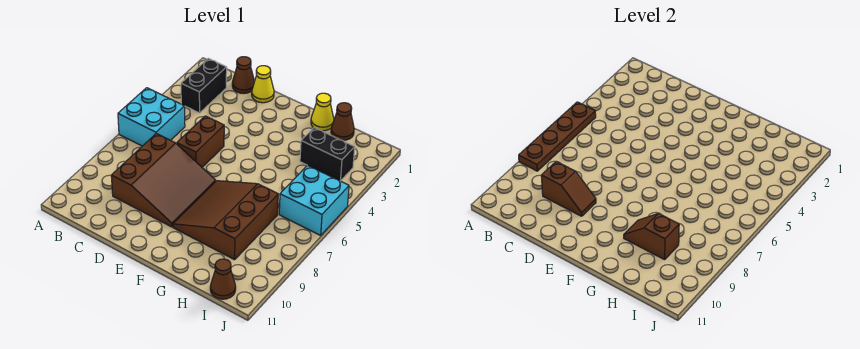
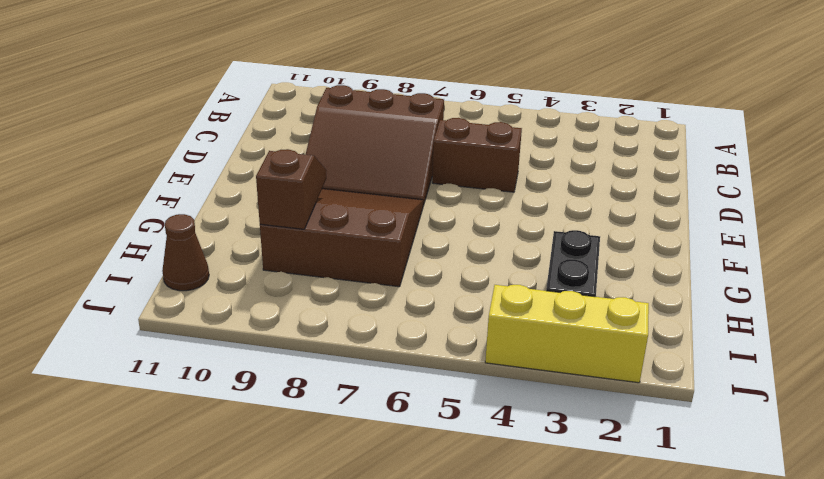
yellow brick J2:J4 level 1 -> none
none -> cyan brick A5:B6 level 1
none -> black brick B2:B3 level 1
none -> brown cone C1 level 1

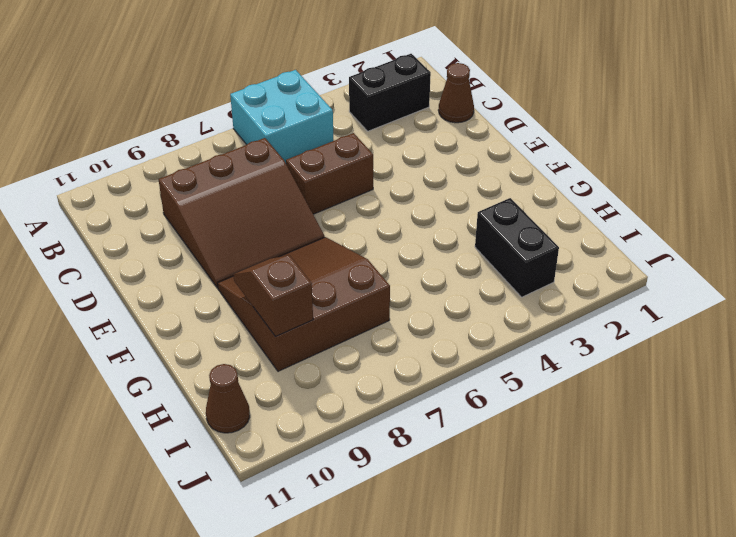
none -> yellow cone D1 level 1
none -> yellow cone G1 level 1
none -> brown cone H1 level 1

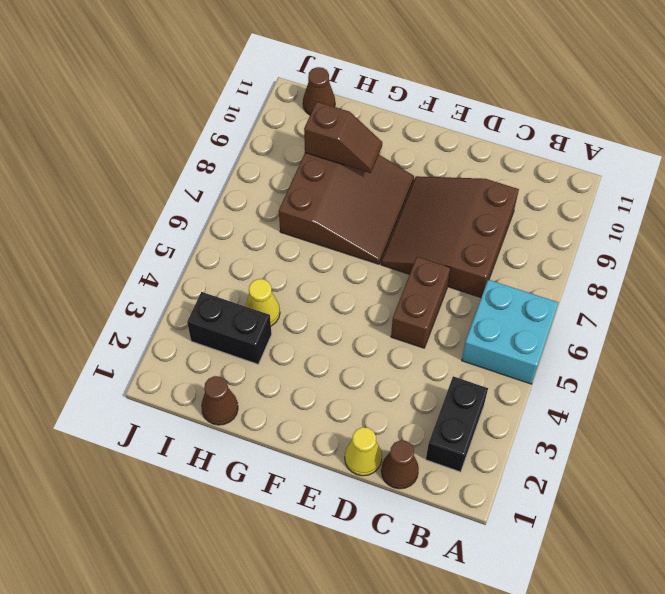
yellow cone H4 level 1 -> yellow cone G1 level 1
none -> cyan brick I5:J6 level 1
none -> brown plate A5:A8 level 2
none -> brown slope C9:D9 level 2 top C

